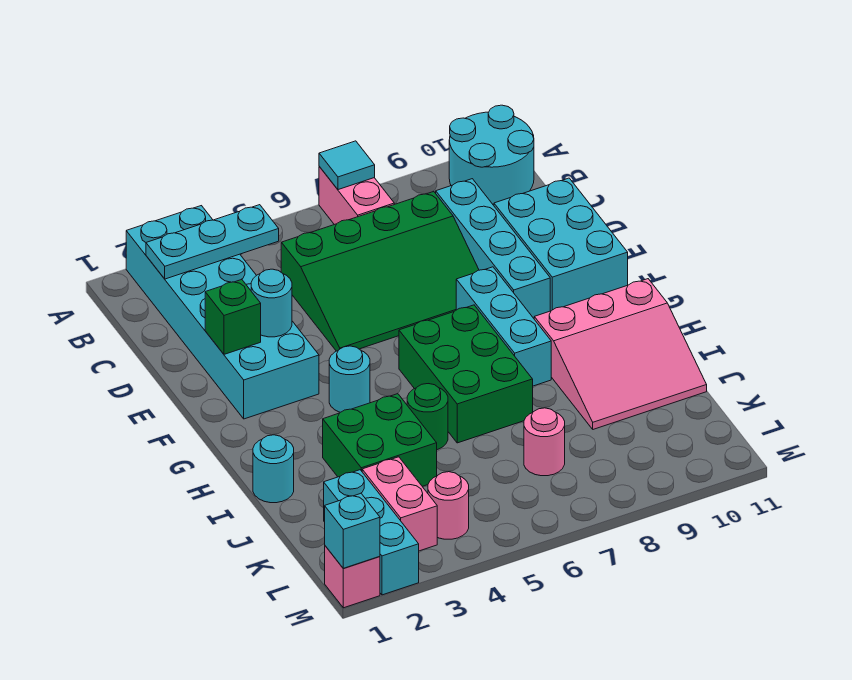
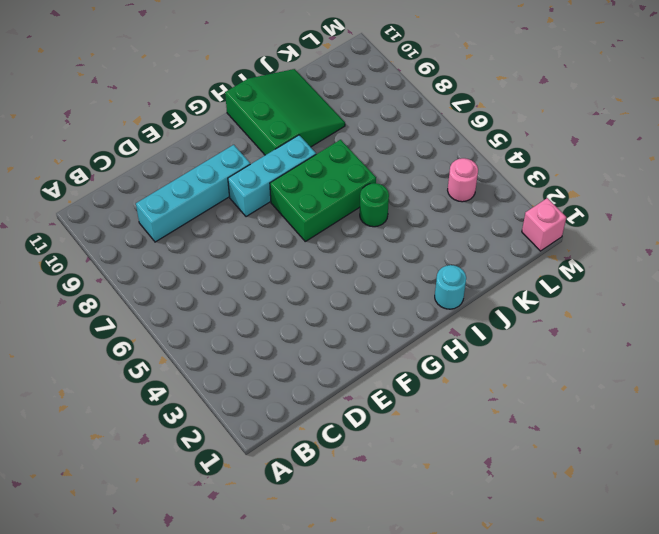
green slope H9:J11 level 1 top H -> pink slope H9:J11 level 1 top H
none -> cyan brick A2:F3 level 1
none -> pink brick A7:B7 level 1
none -> cyan round brick A10:B11 level 1

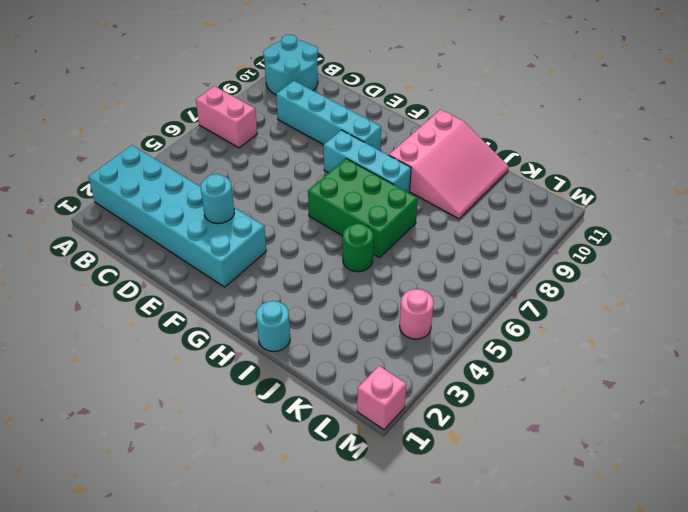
none -> green slope C5:E8 level 1 top C
none -> cyan brick D10:F11 level 1
none -> cyan round brick G4 level 1

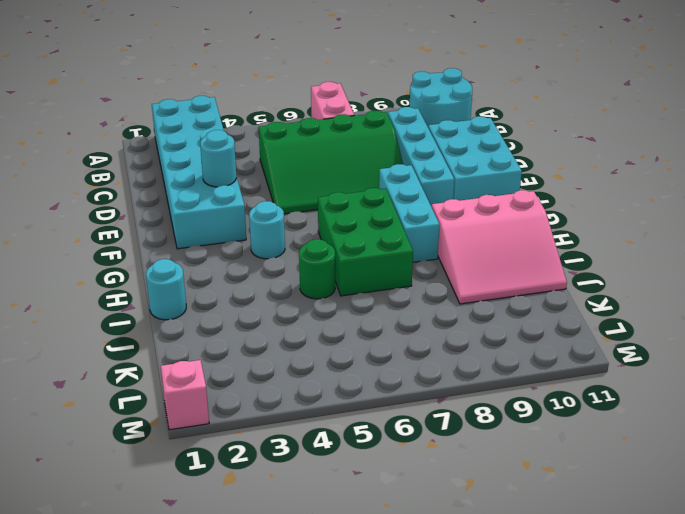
none -> green brick I3:J4 level 1
none -> cyan brick K2:M2 level 1
none -> pink brick K3:L3 level 1

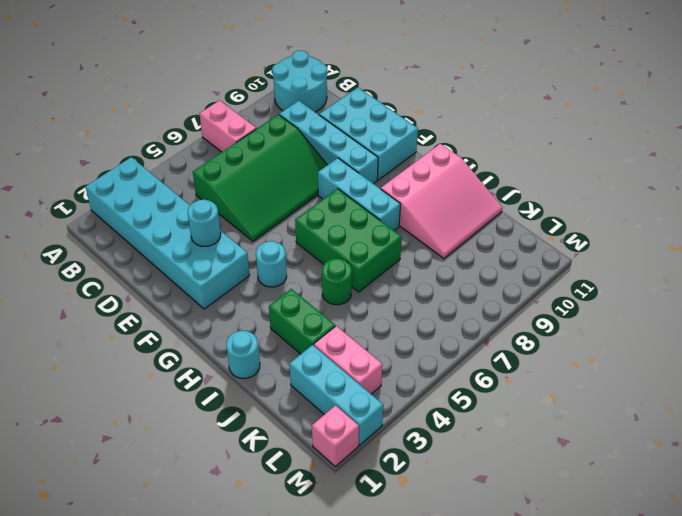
green brick I3:J3 level 1 -> green brick I3:J4 level 1
none -> pink round brick K7 level 1
none -> pink round brick L4 level 1
none -> cyan tile A7 level 2

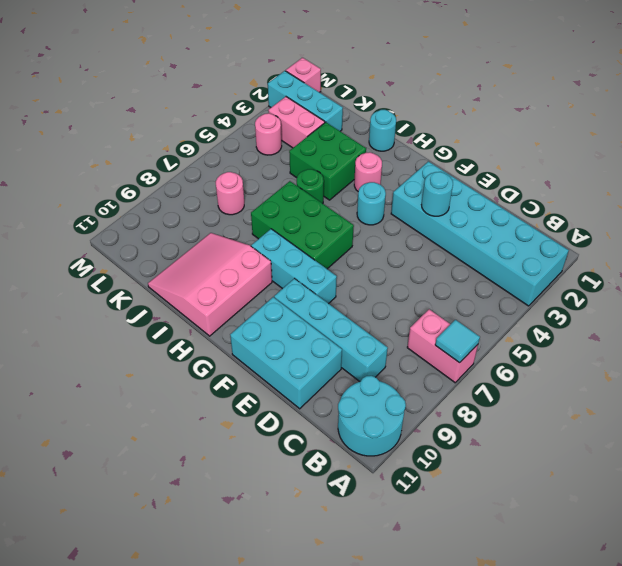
pink round brick H3 level 1 -> none
none -> green slope C5:E8 level 1 top C
none -> cyan plate B2:B4 level 2
none -> green brick E2 level 2

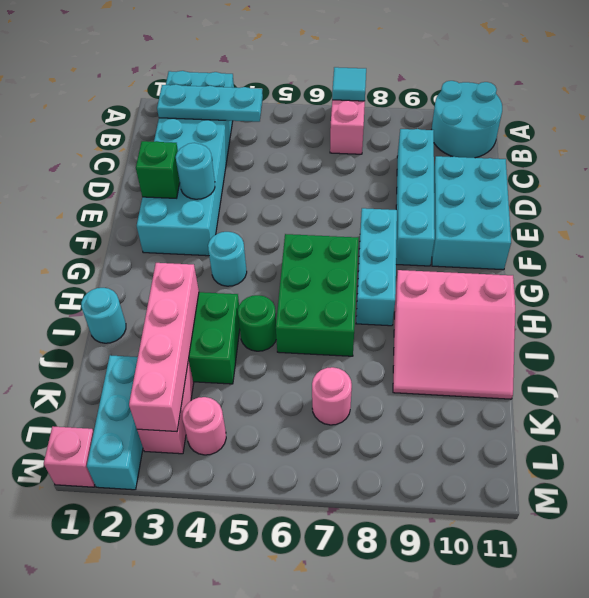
pink brick I3:L3 level 2 -> none
none -> green slope C5:E8 level 1 top C
none -> cyan brick M1 level 2

